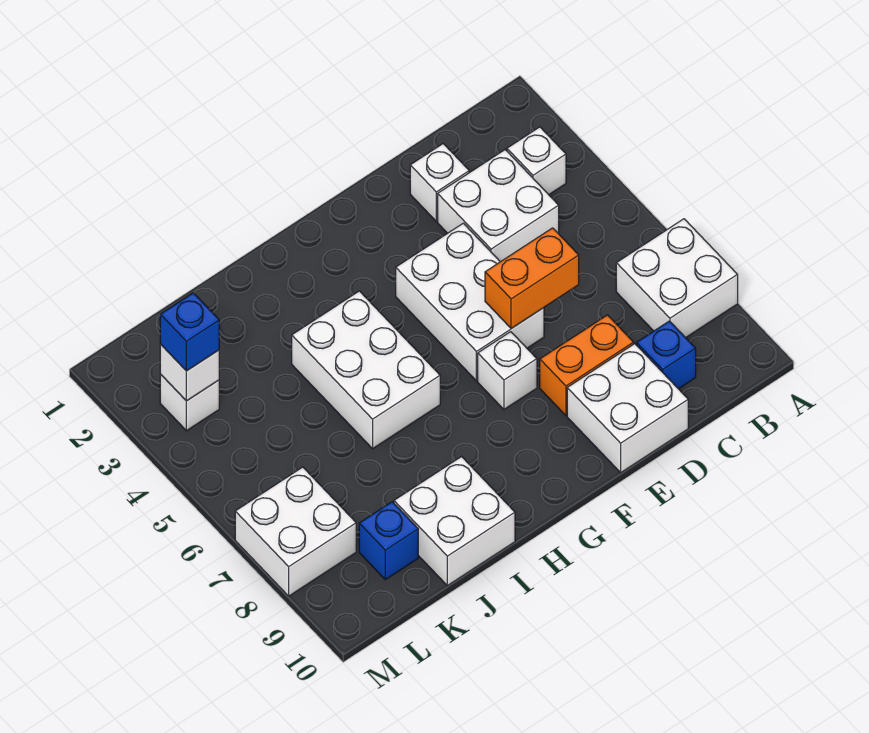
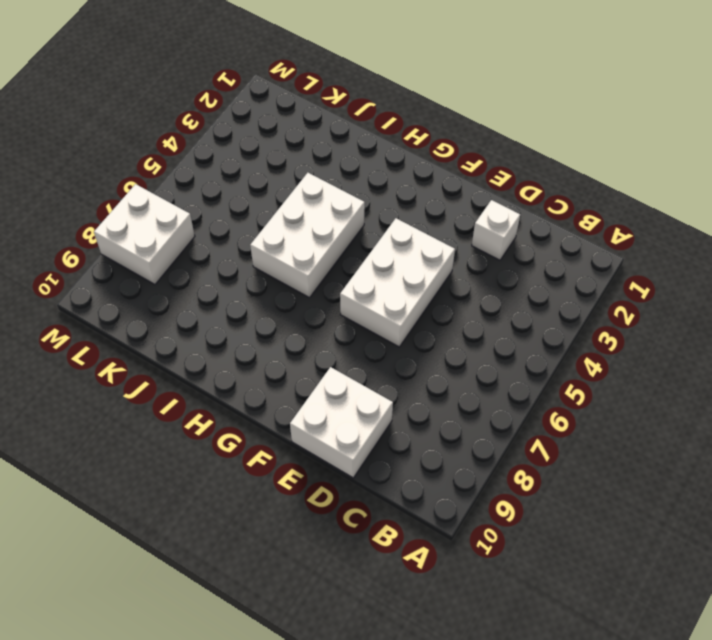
none -> white brick A7:B8 level 1
none -> white brick B3 level 1
none -> white brick C3:D4 level 1

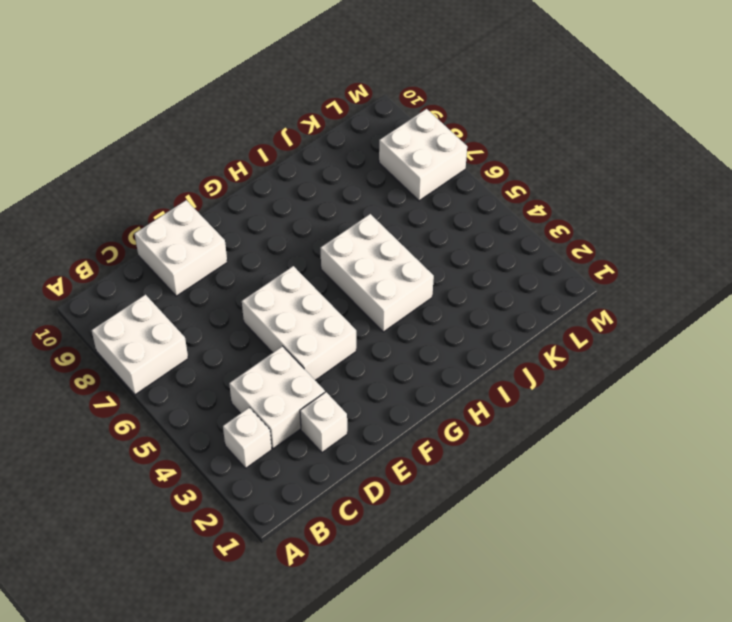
none -> blue brick C9 level 1
none -> orange brick D8:E8 level 1
none -> white brick F7 level 1

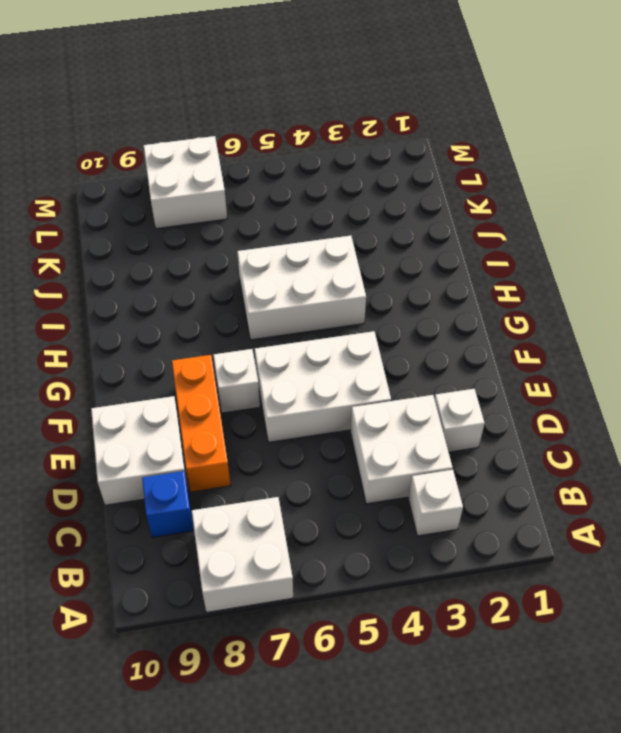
orange brick D8:F8 level 1 -> orange brick D8:E8 level 1
none -> white brick I9:J10 level 1
none -> blue brick K9 level 1
none -> white brick L3 level 1

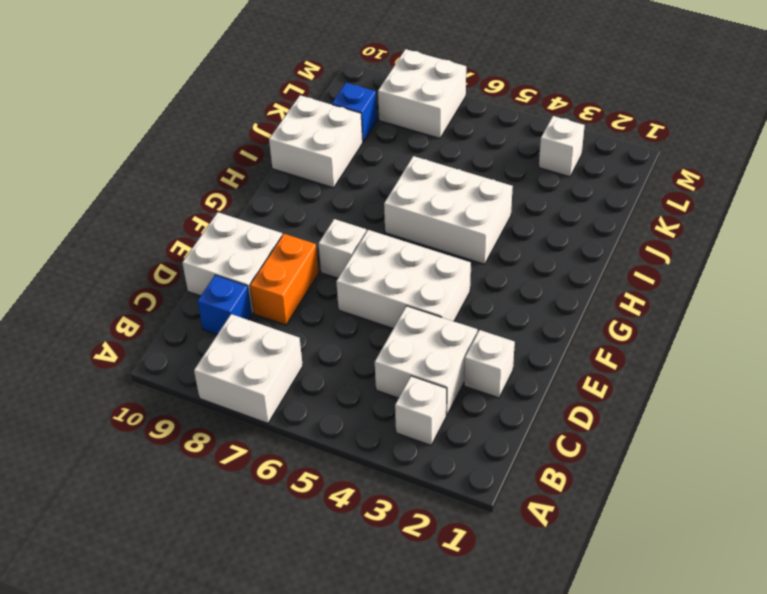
none -> orange brick D6:E6 level 2
none -> white brick L3 level 2
none -> blue brick L3 level 3

